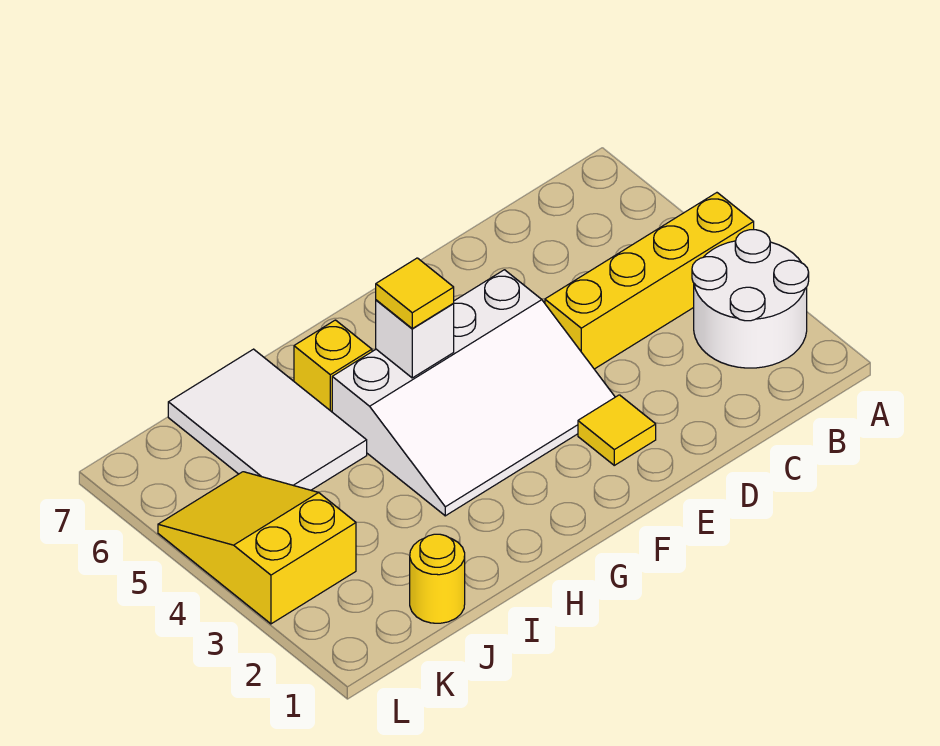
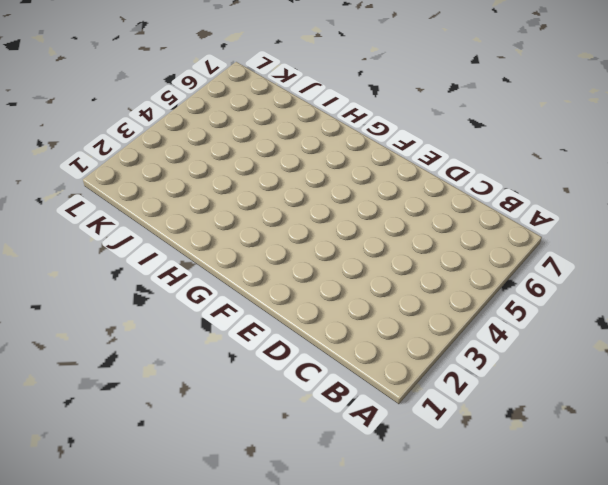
none -> white round brick A2:B3 level 1
none -> yellow brick A4:D4 level 1

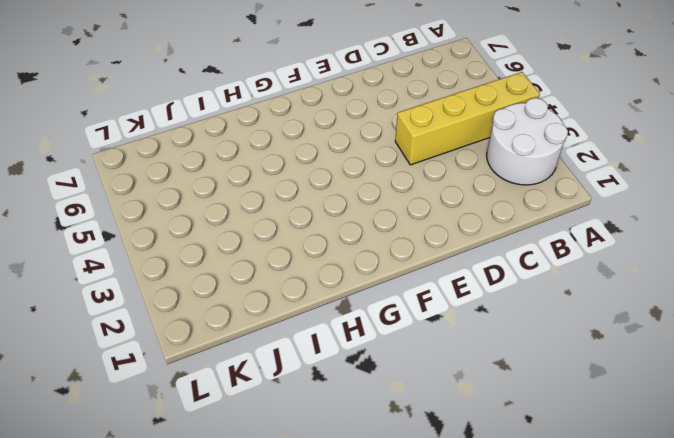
none -> yellow tile E2 level 1
none -> white slope E3:H5 level 1 top 5

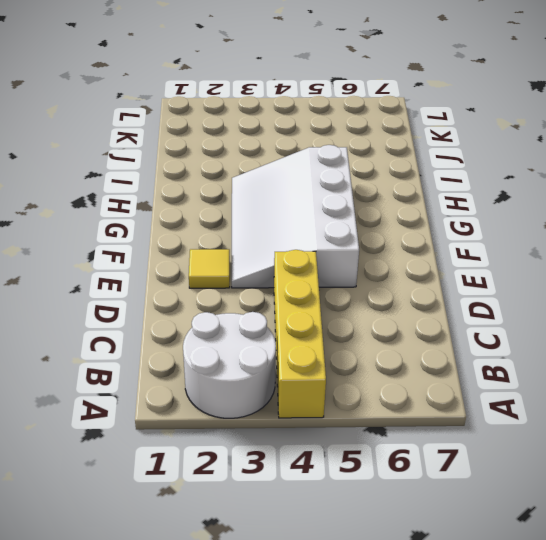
none -> yellow brick H6 level 1
none -> white tile I5:J7 level 1

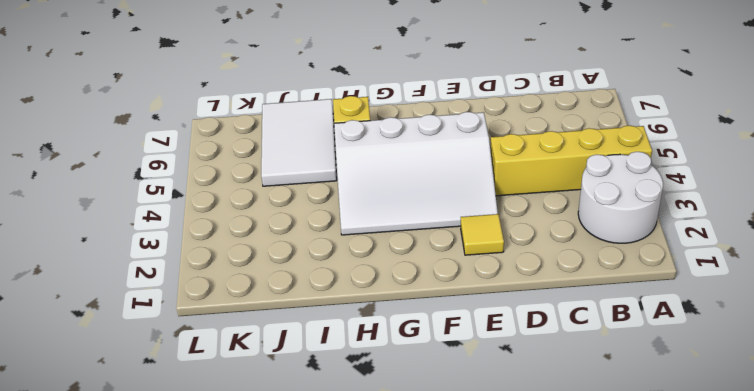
none -> yellow round brick J1 level 1
none -> yellow slope K3:L5 level 1 top 3

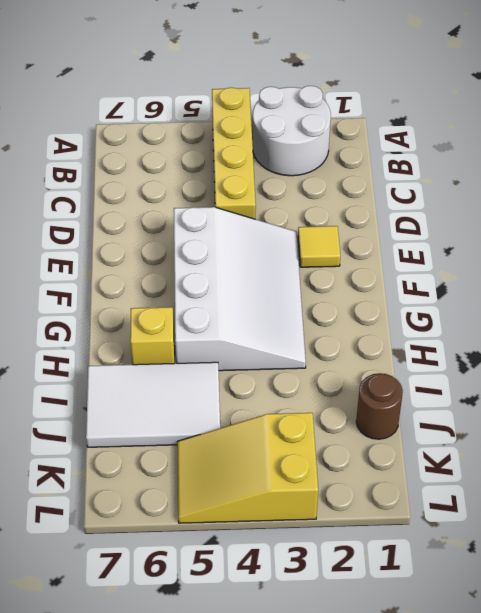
brown round brick J1 level 1 -> yellow round brick J1 level 1
none -> white brick G5 level 2
none -> yellow tile G5 level 3

